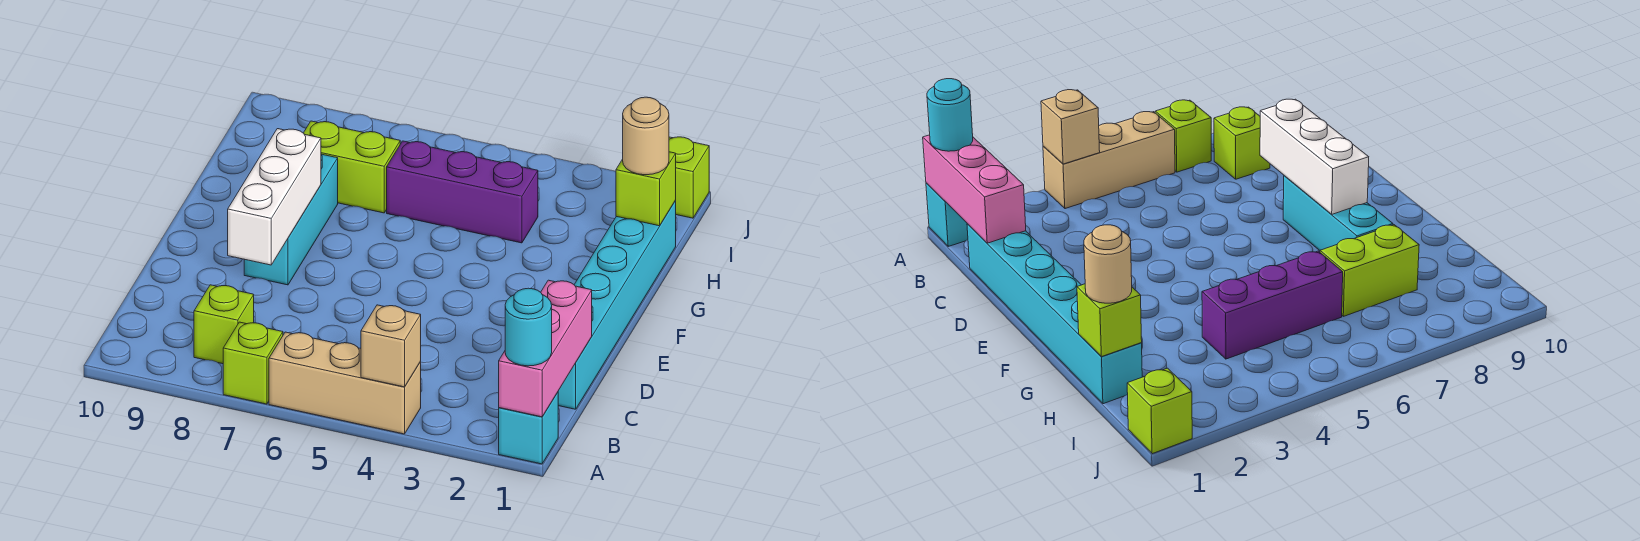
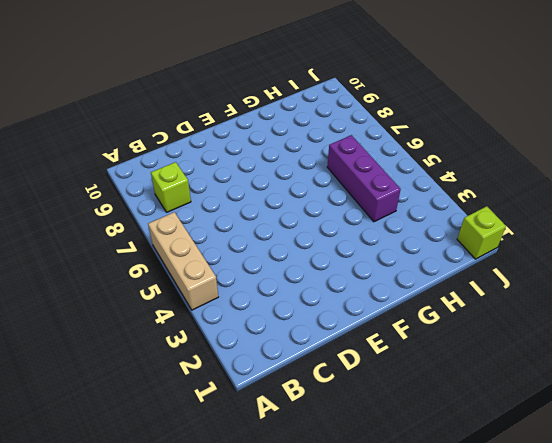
none -> cyan brick A1 level 1
none -> lime brick A7 level 1
none -> cyan brick C1:H1 level 1

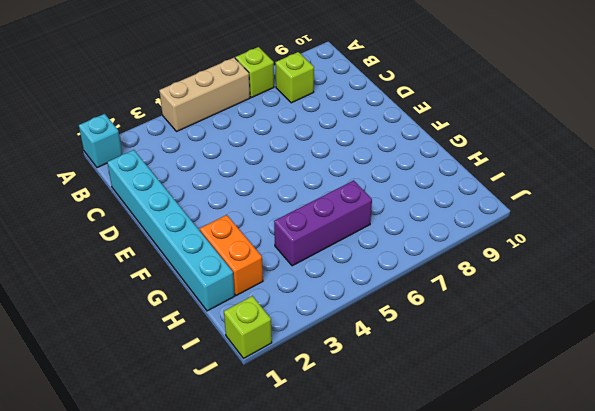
orange brick G2:H2 level 1 -> none
none -> cyan brick E8:G8 level 1
none -> lime brick H7:H8 level 1
none -> pink brick A1:C1 level 2

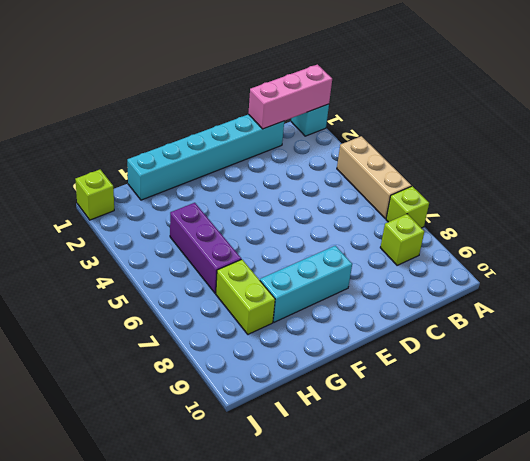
none -> tan brick A4 level 2
none -> white brick D8:F8 level 2
none -> lime brick H1 level 2

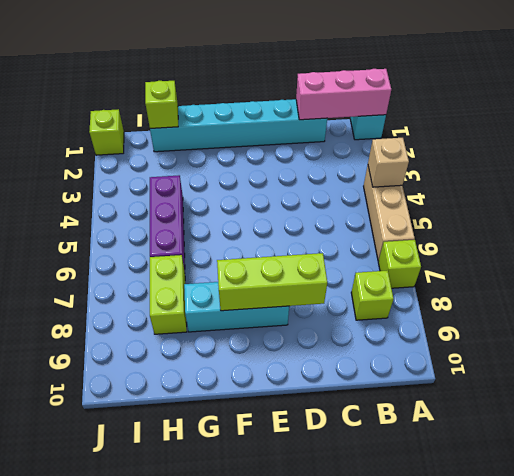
lime brick D8:F8 level 2 -> white brick D8:F8 level 2
none -> cyan round brick A1 level 3
none -> tan round brick H1 level 3

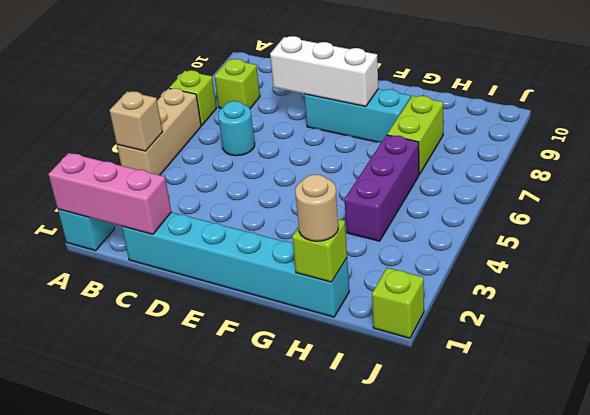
cyan round brick C6 level 1 -> cyan round brick A1 level 3

